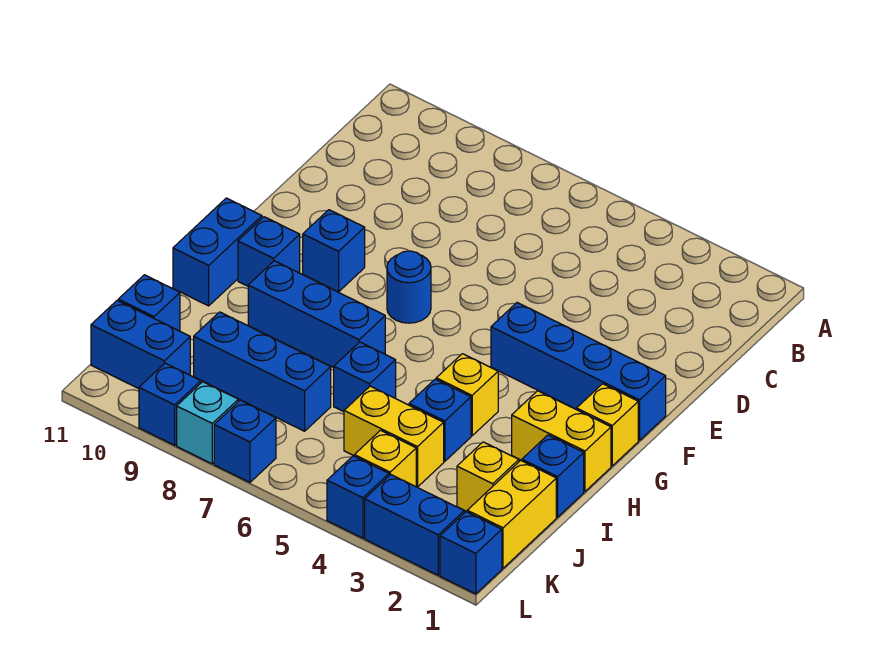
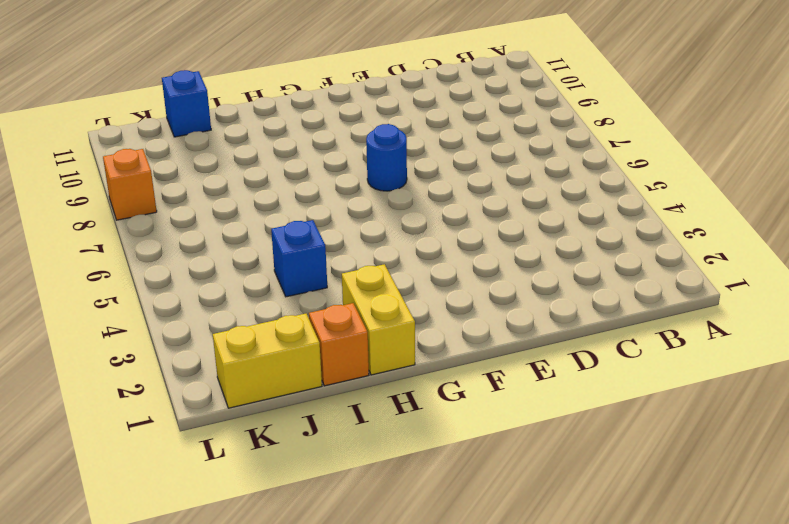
orange brick I1 level 1 -> blue brick I1 level 1
orange brick L8 level 1 -> cyan brick L8 level 1
none -> blue brick F1:F4 level 1
none -> blue brick F9 level 1
none -> yellow brick G1 level 1

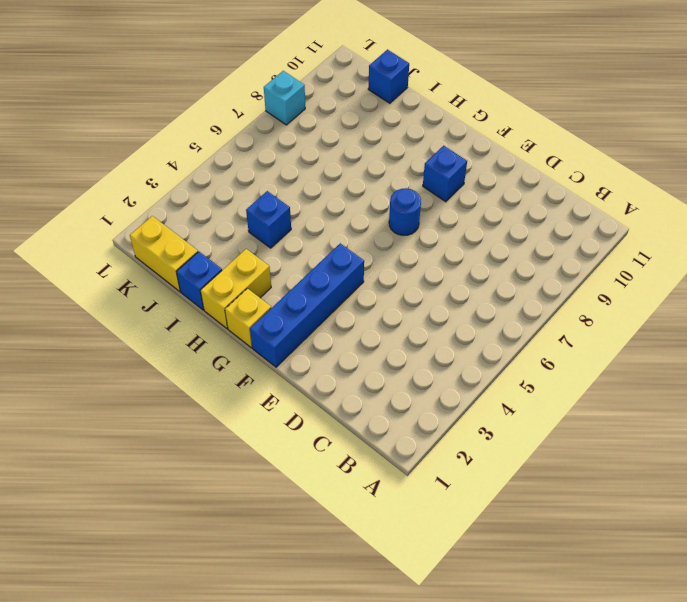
none -> blue brick G10 level 1
none -> blue brick G11:H11 level 1
none -> yellow brick H4 level 1

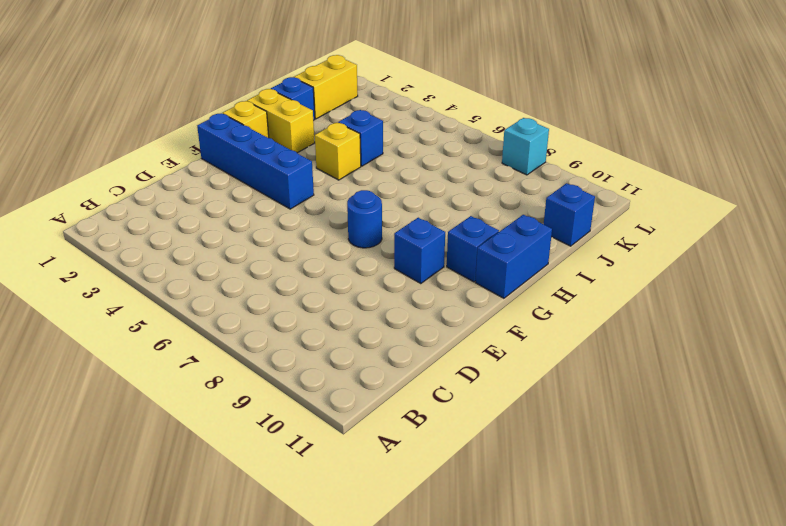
none -> blue brick H7:H9 level 1
none -> blue brick I6 level 1
none -> yellow brick J2 level 1

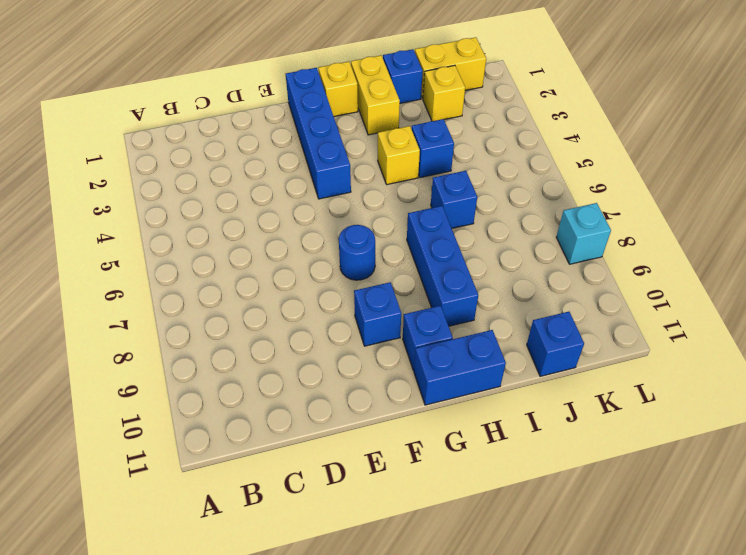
none -> yellow brick J4:J5 level 1
none -> blue brick J7:J9 level 1
none -> yellow brick K4 level 1

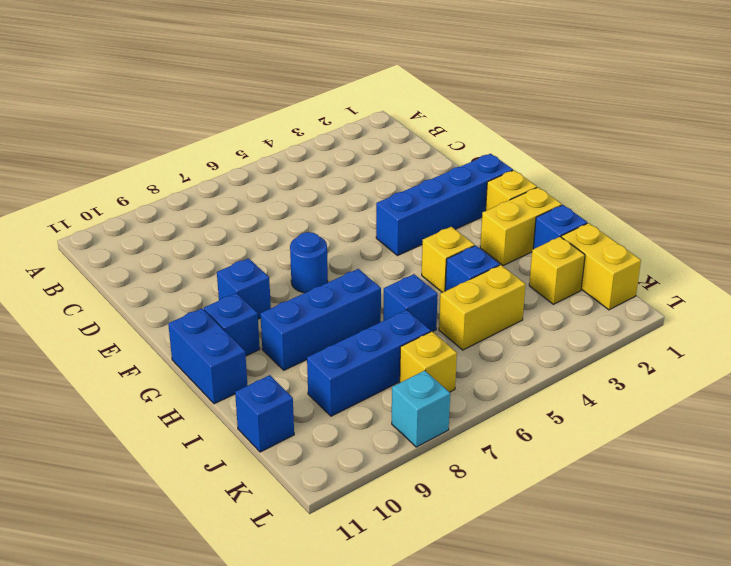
yellow brick K7 level 1 -> yellow brick K4 level 1
none -> blue brick K10:K11 level 1
none -> blue brick L1 level 1
none -> blue brick L2:L3 level 1

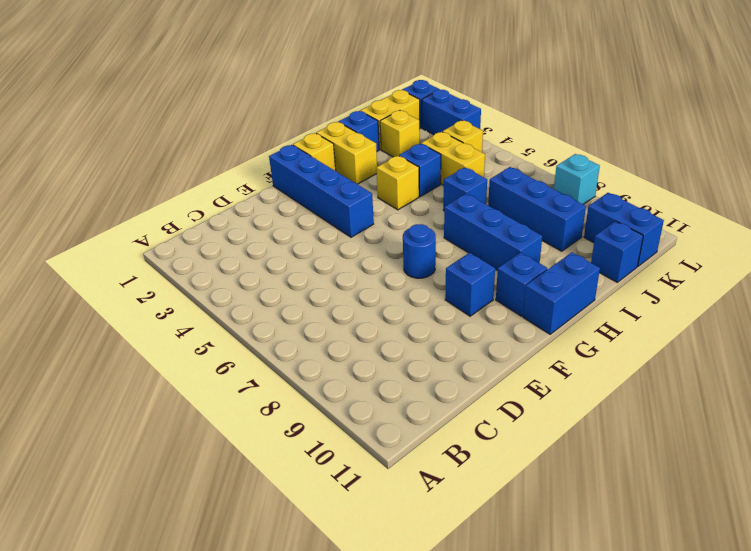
none -> blue brick L4 level 1
none -> blue brick L7 level 1
none -> blue brick L9 level 1

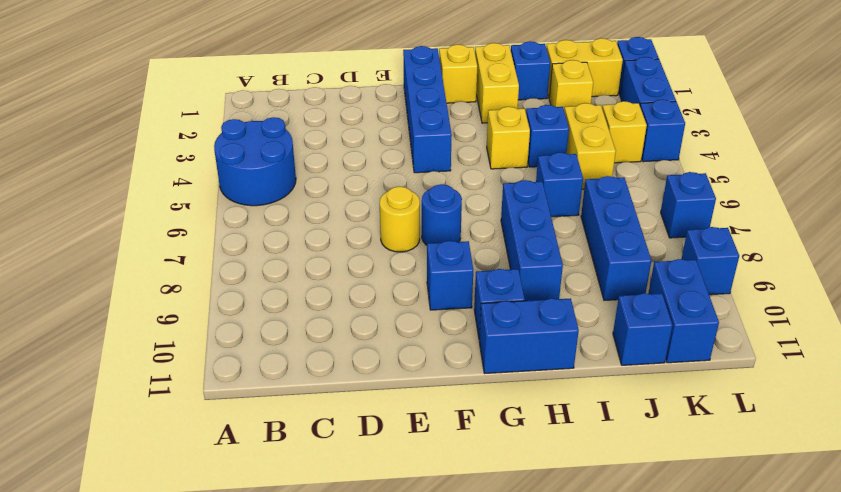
blue round brick A4:B5 level 1 -> none
yellow round brick E7 level 1 -> none
none -> cyan brick L8 level 1

